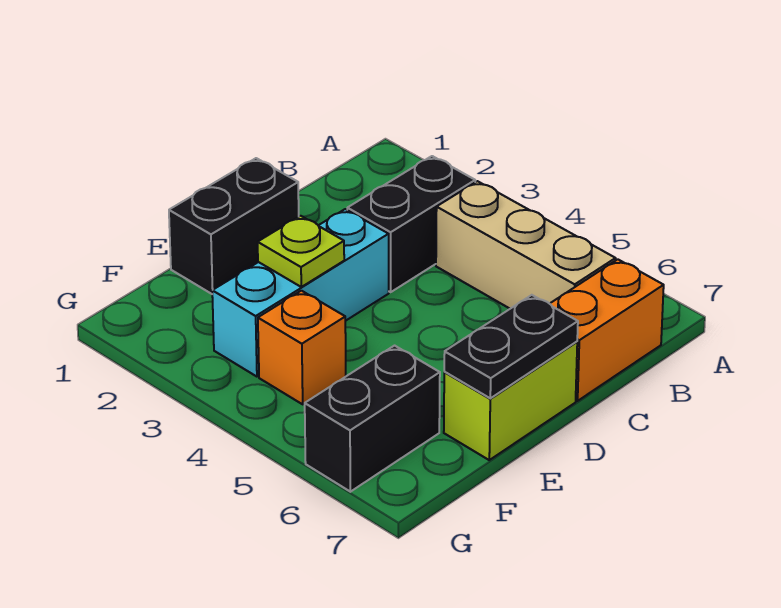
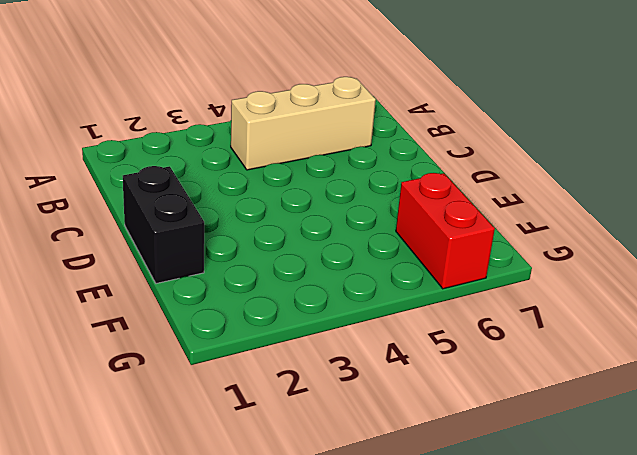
red brick F6:G6 level 1 -> black brick F6:G6 level 1
none -> black brick B3:C3 level 1
none -> orange brick B7:C7 level 1

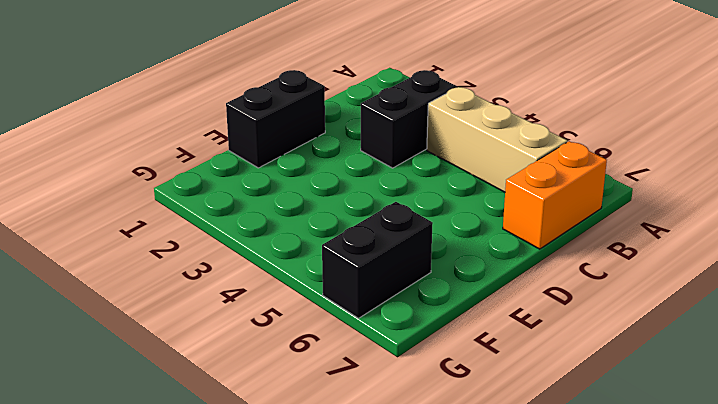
none -> cyan brick D3:F3 level 1
none -> lime brick D7:E7 level 1

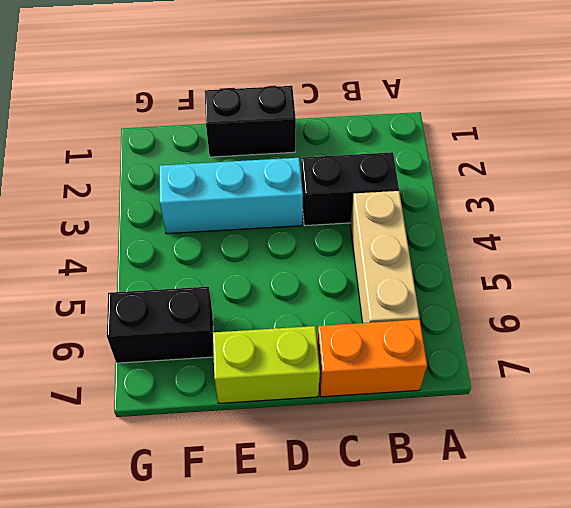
none -> orange brick F4 level 1
none -> black plate D7:E7 level 2

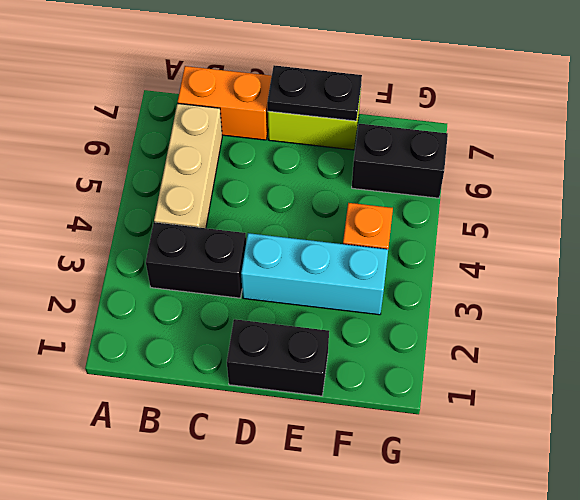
none -> lime plate E3 level 2

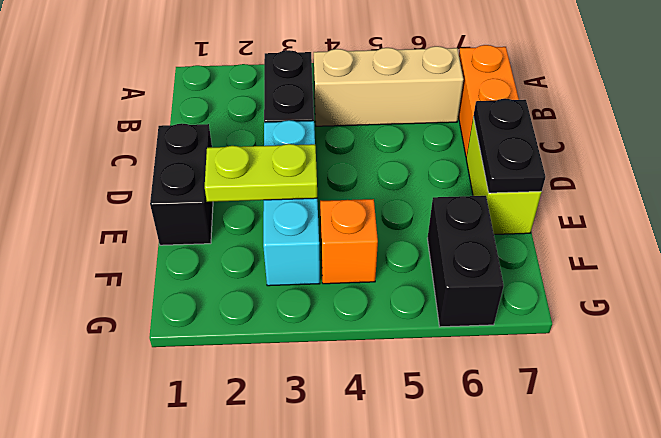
lime plate E2:E3 level 2 -> lime plate E3 level 2

